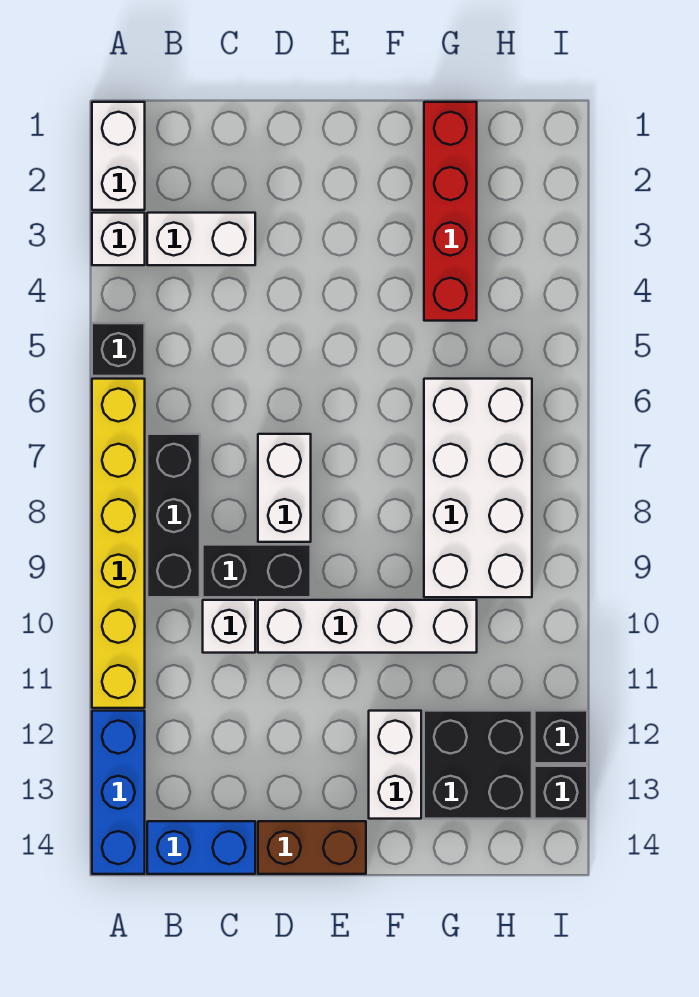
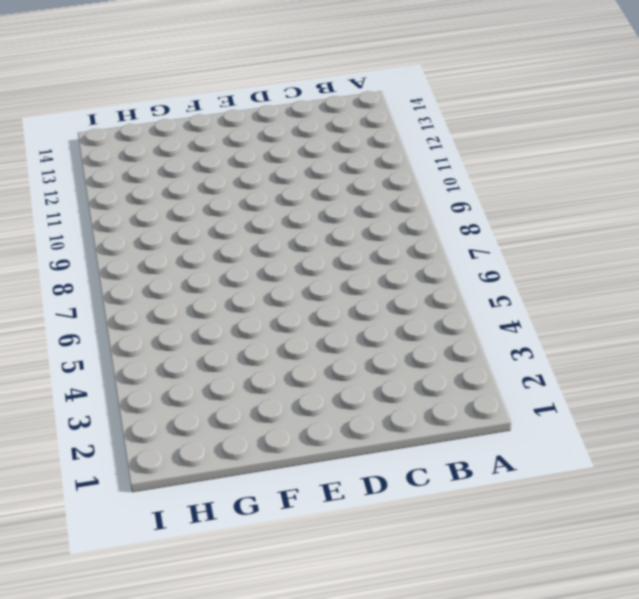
none -> white brick A1:A2 level 1
none -> white brick A3 level 1
none -> black brick A5 level 1

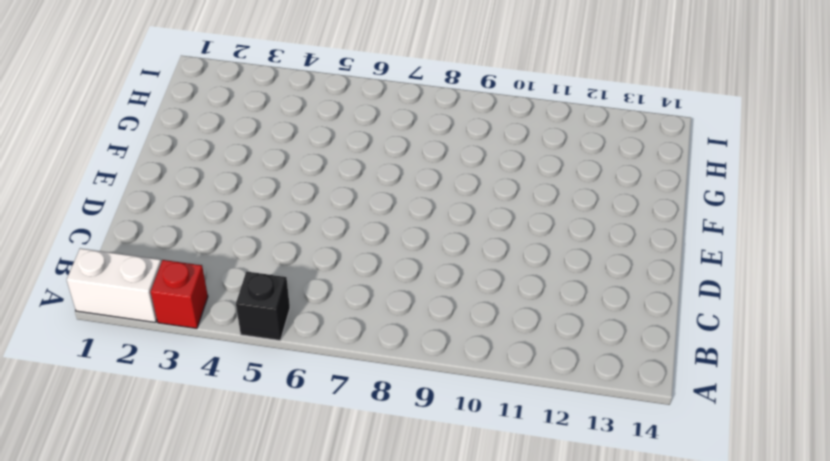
red brick A3 level 1 -> white brick A3 level 1
none -> yellow brick A6:A11 level 1
none -> blue brick A12:A14 level 1
none -> white brick B3:C3 level 1

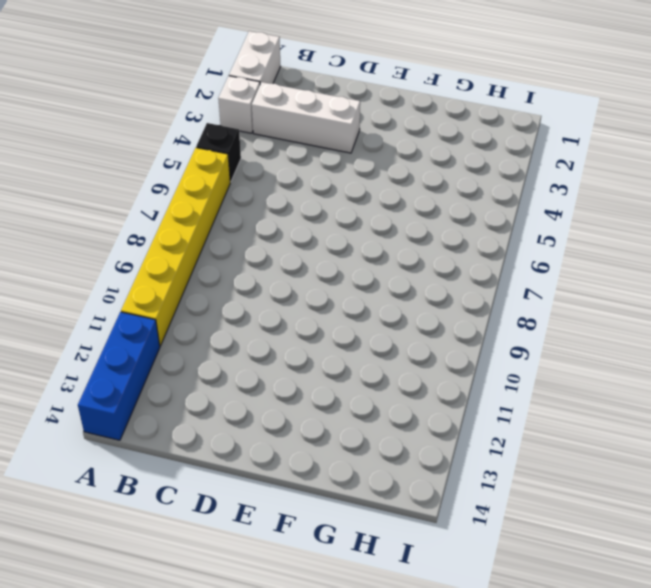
white brick B3:D3 level 1 -> white brick B3:C3 level 1
none -> black brick B7:B9 level 1
none -> blue brick B14:C14 level 1
none -> black brick C9:D9 level 1

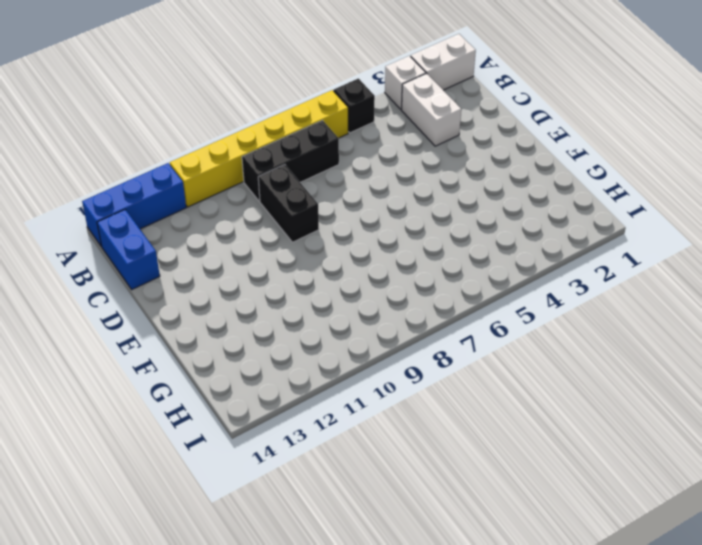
none -> white brick C10 level 1
none -> white brick D7:D8 level 1
none -> white brick D10:G10 level 1

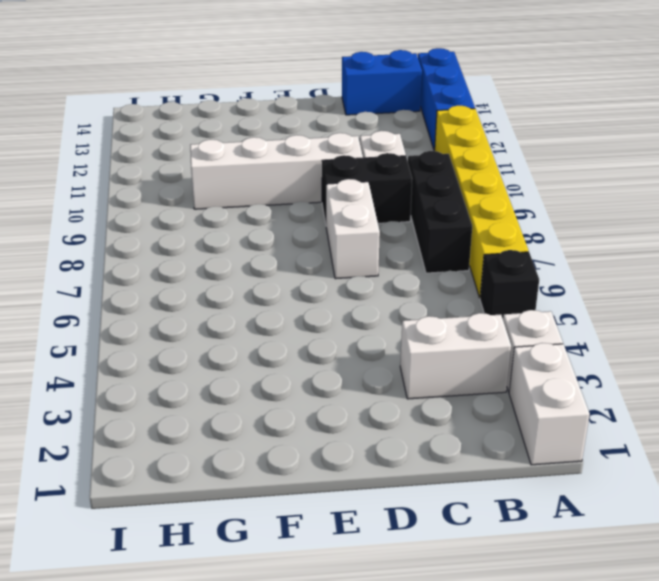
none -> brown brick D14:E14 level 1
none -> white brick F12:F13 level 1
none -> red brick G1:G4 level 1

